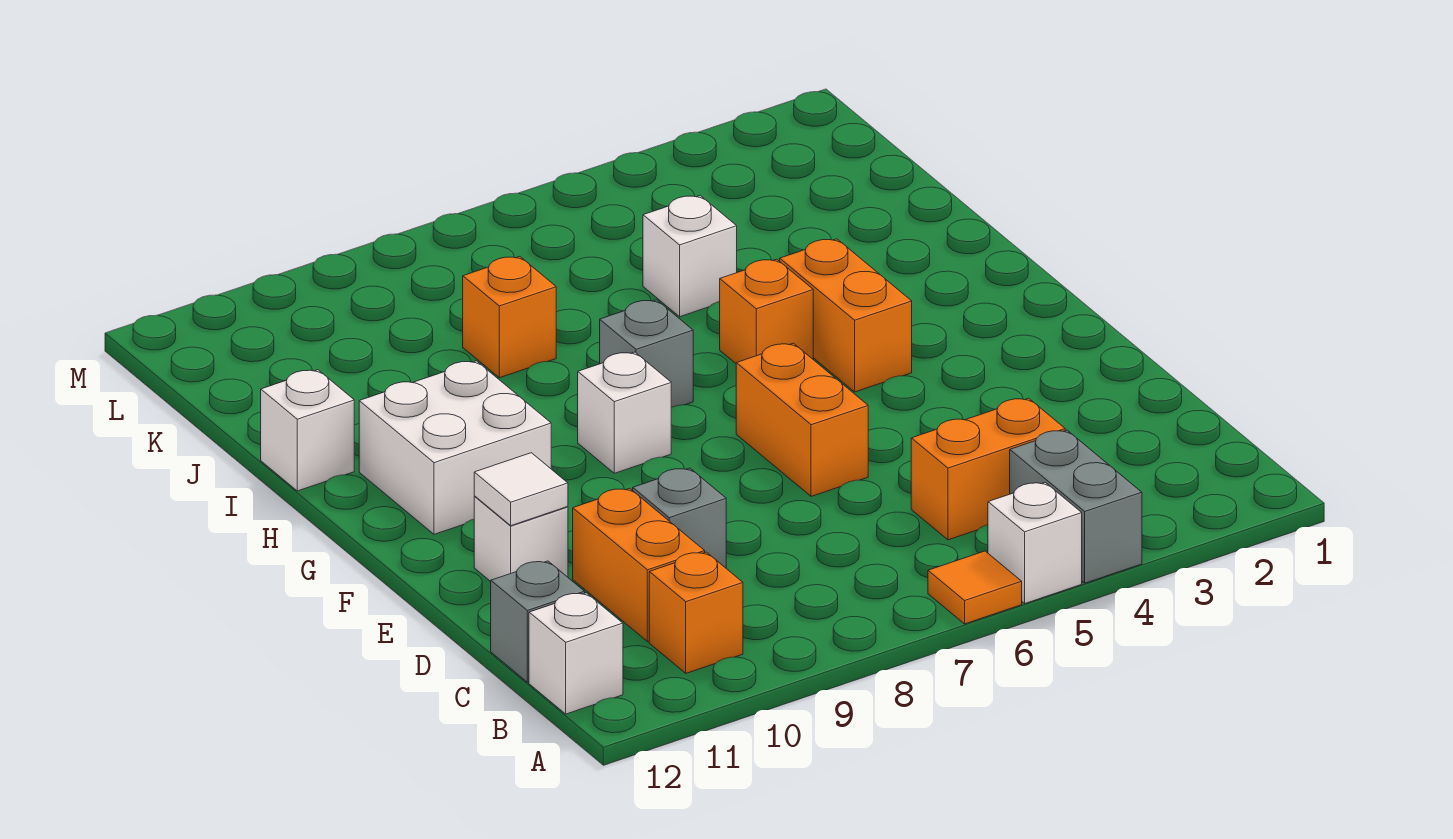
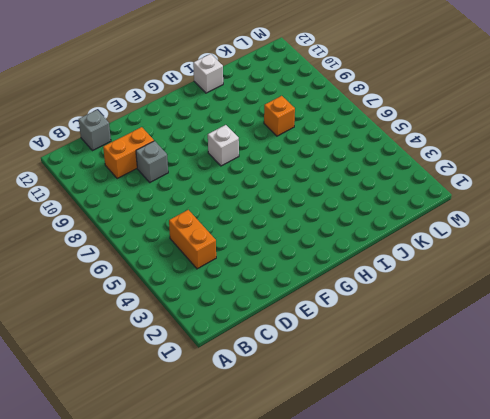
none -> grey brick A4:B4 level 1
none -> white brick A5 level 1
none -> orange tile A6 level 1

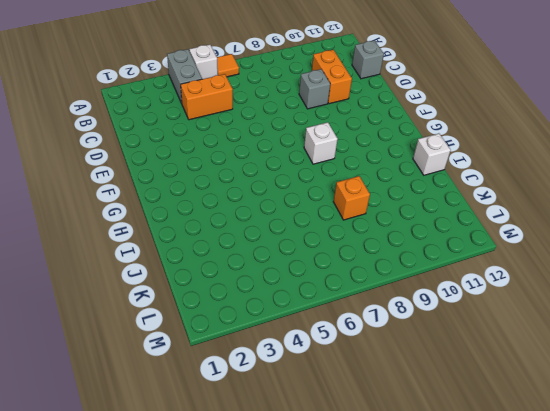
none -> orange brick B10 level 1
none -> white brick B12 level 1
none -> orange brick E6:F6 level 1

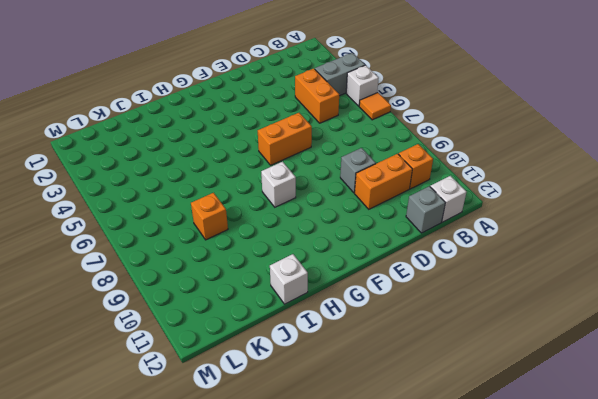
none -> white brick E11 level 1
none -> orange brick G4:H4 level 1
none -> white brick G10:H11 level 1

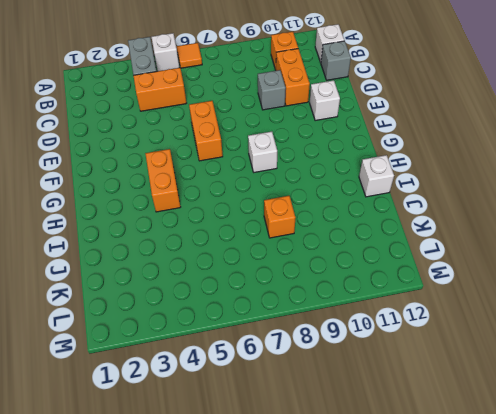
none -> white brick G10:H11 level 1
none -> orange brick H5 level 1
none -> grey brick H7 level 1

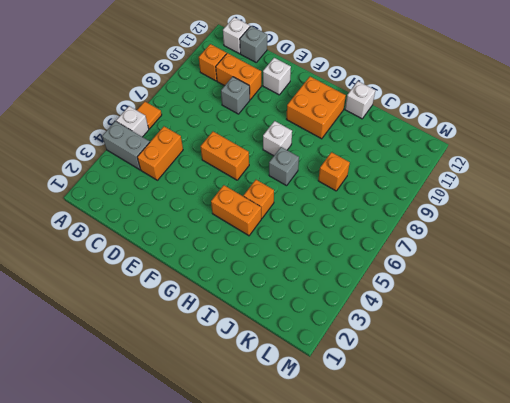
orange brick G10:H11 level 1 -> white brick G10:H11 level 1
none -> white brick J5 level 1
none -> white tile E11 level 2

